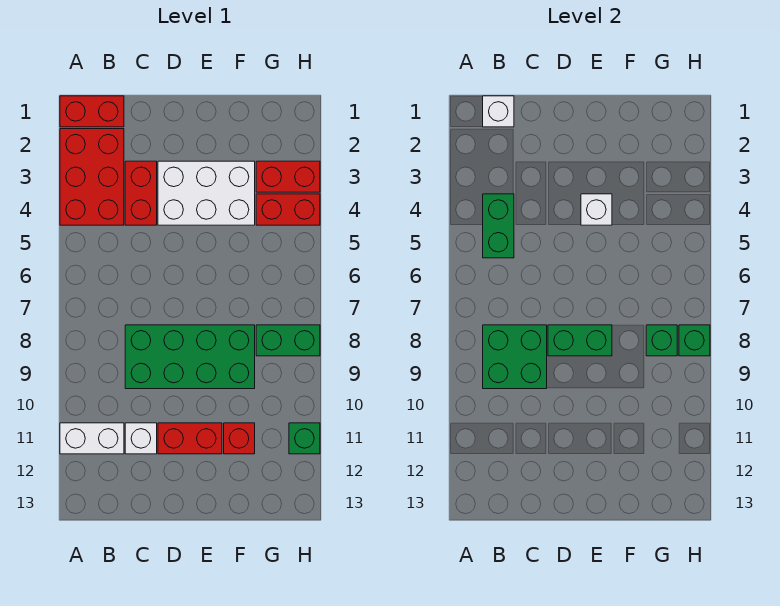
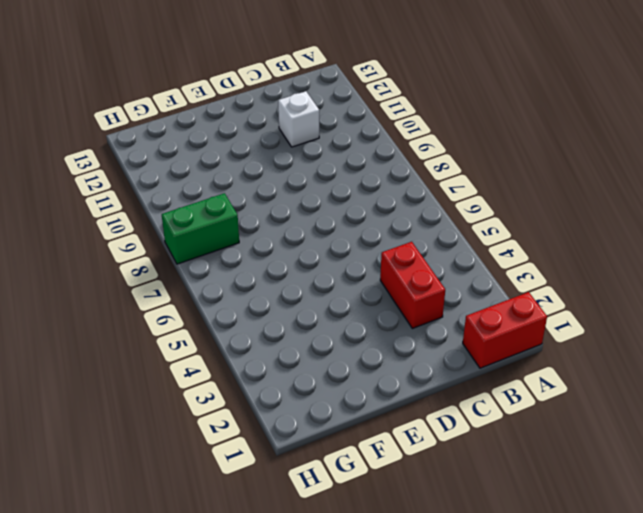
none -> red brick A2:B4 level 1
none -> white brick A11:B11 level 1
none -> green brick C8:F9 level 1

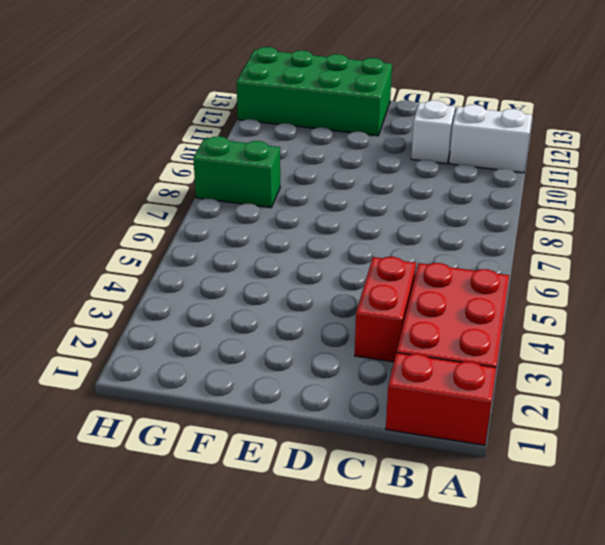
green brick E12:H13 level 1 -> green brick C8:F9 level 1
none -> white brick D3:F4 level 1
none -> red brick D11:E11 level 1
none -> red brick F11 level 1

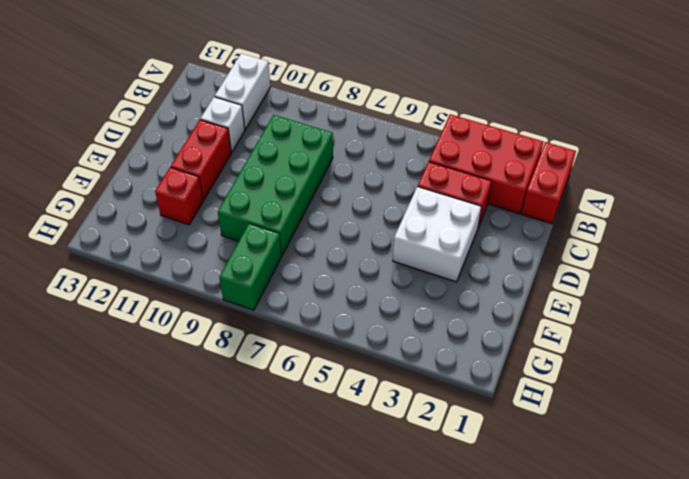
white brick D3:E4 level 1 -> white brick D3:F4 level 1
none -> red brick G3:H3 level 1
none -> red brick G4:H4 level 1
none -> green brick H11 level 1

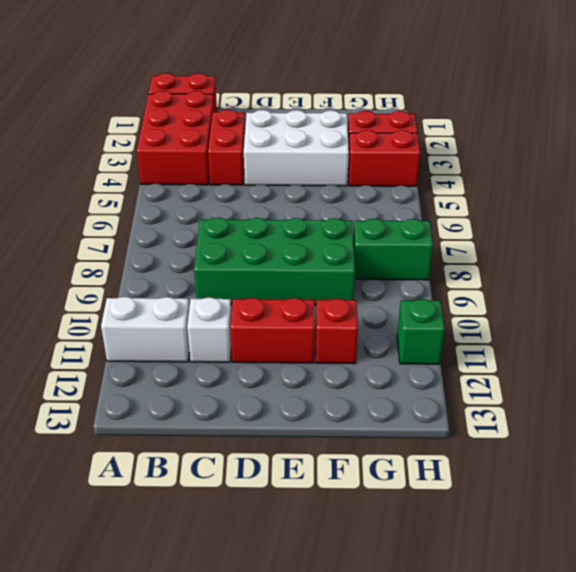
none -> white brick B1 level 2
none -> green brick B4:B5 level 2
none -> green brick B8:C9 level 2

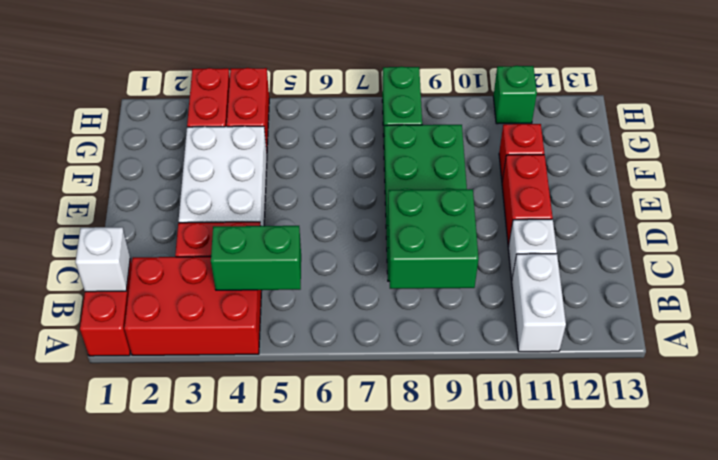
none -> green brick D8:E8 level 2
none -> white brick E4 level 2
none -> green brick G8 level 2

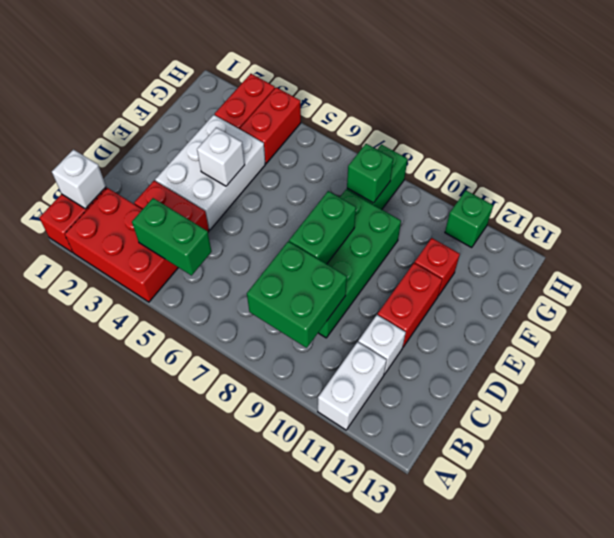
none -> green brick H8 level 2

